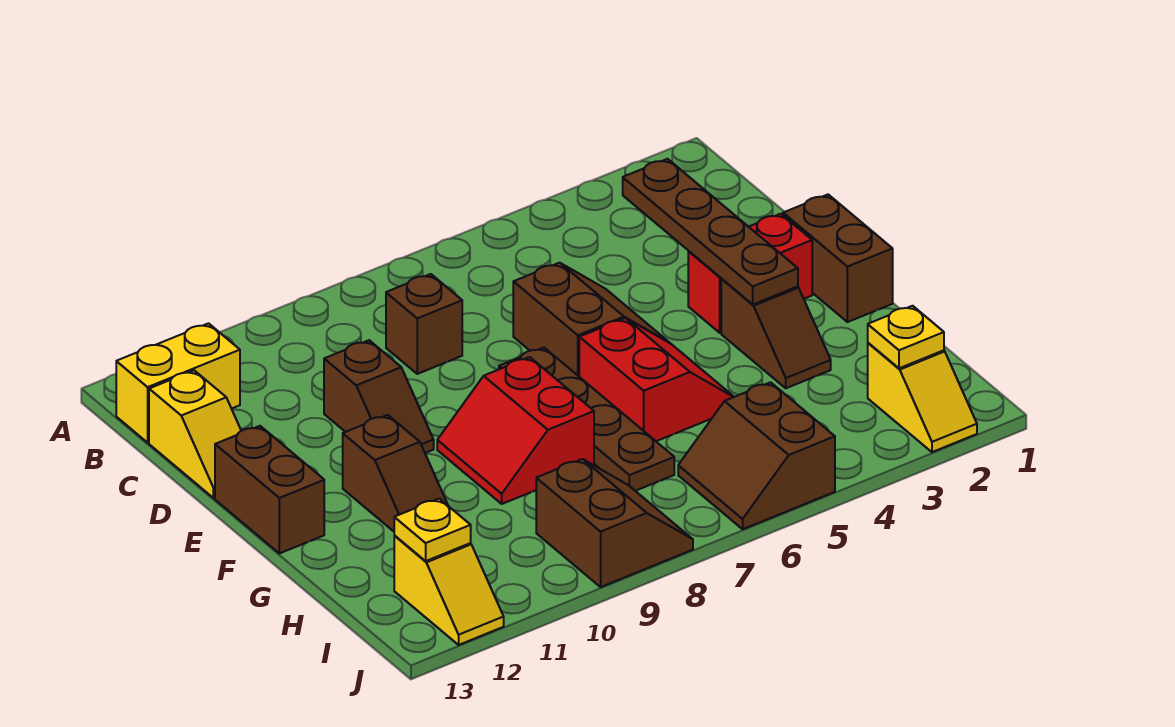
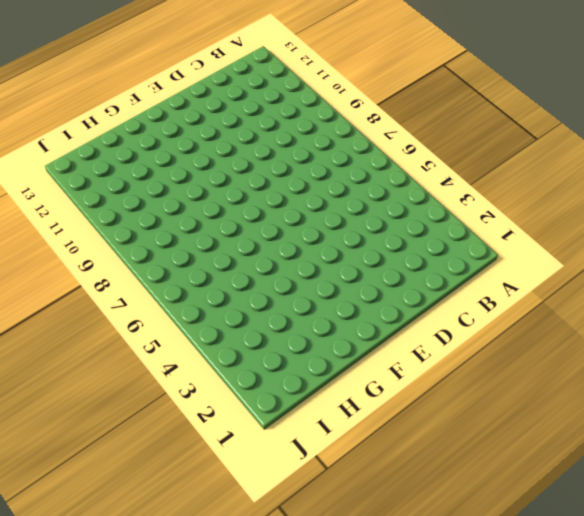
none -> yellow brick B12:B13 level 1
none -> brown brick C8 level 1
none -> yellow slope C13:D13 level 1 top C

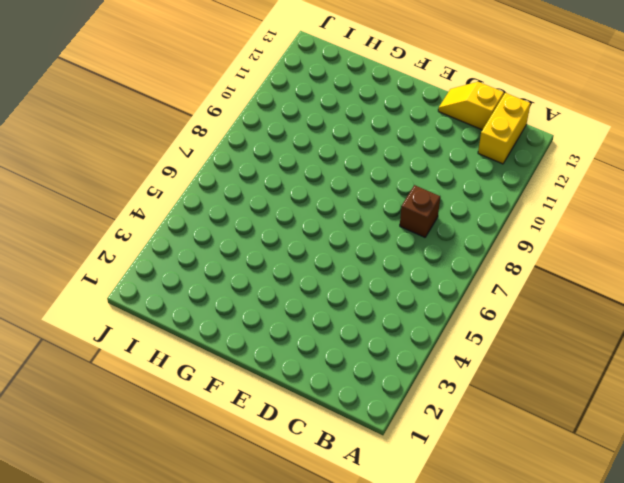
none -> brown slope D5:E6 level 1 top 6
none -> brown slope D10:E10 level 1 top D
none -> brown brick E1:F1 level 1

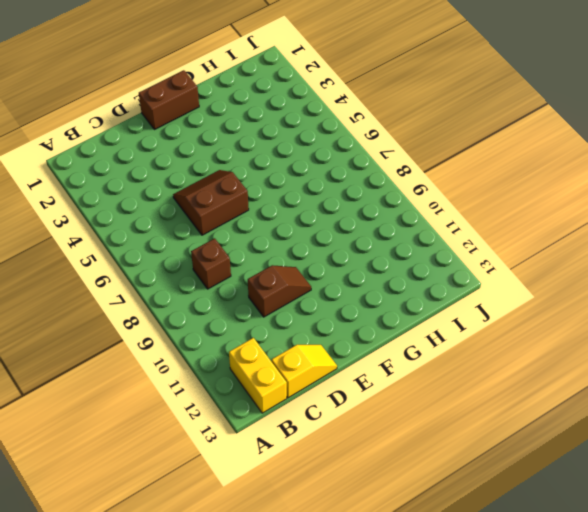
none -> red brick E2:E3 level 1
none -> brown plate E7:H7 level 1
none -> brown brick E13:F13 level 1

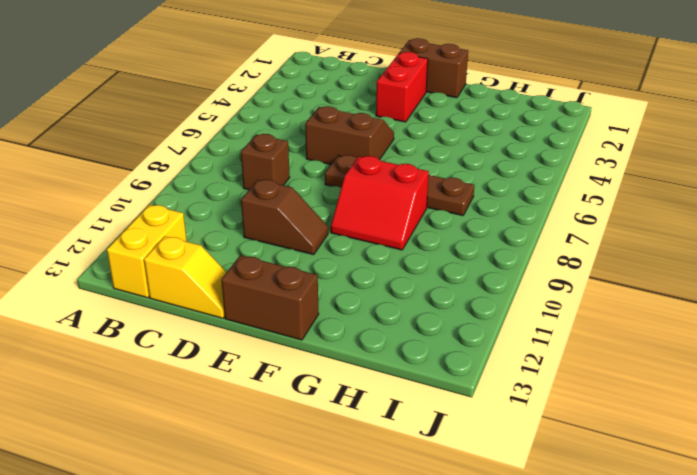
none -> brown slope F3:G3 level 1 top F
none -> red slope F5:G6 level 1 top 6
none -> brown slope F11:G11 level 1 top F

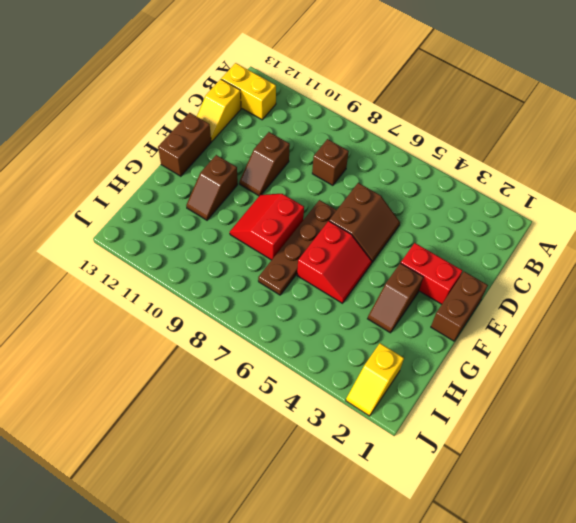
none -> brown slope I5:J6 level 1 top 5
none -> brown slope I8:J9 level 1 top 9
none -> yellow slope I12:J12 level 1 top I

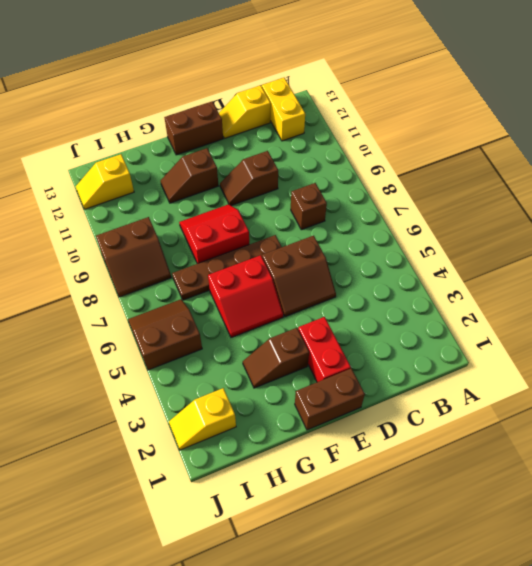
none -> brown plate C3:F3 level 2
none -> yellow plate I2 level 2
none -> yellow plate I12 level 2

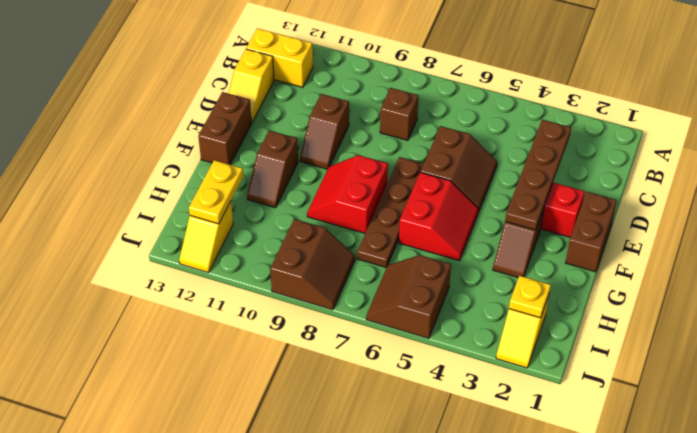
yellow plate H12:I12 level 2 -> yellow plate I12 level 2

